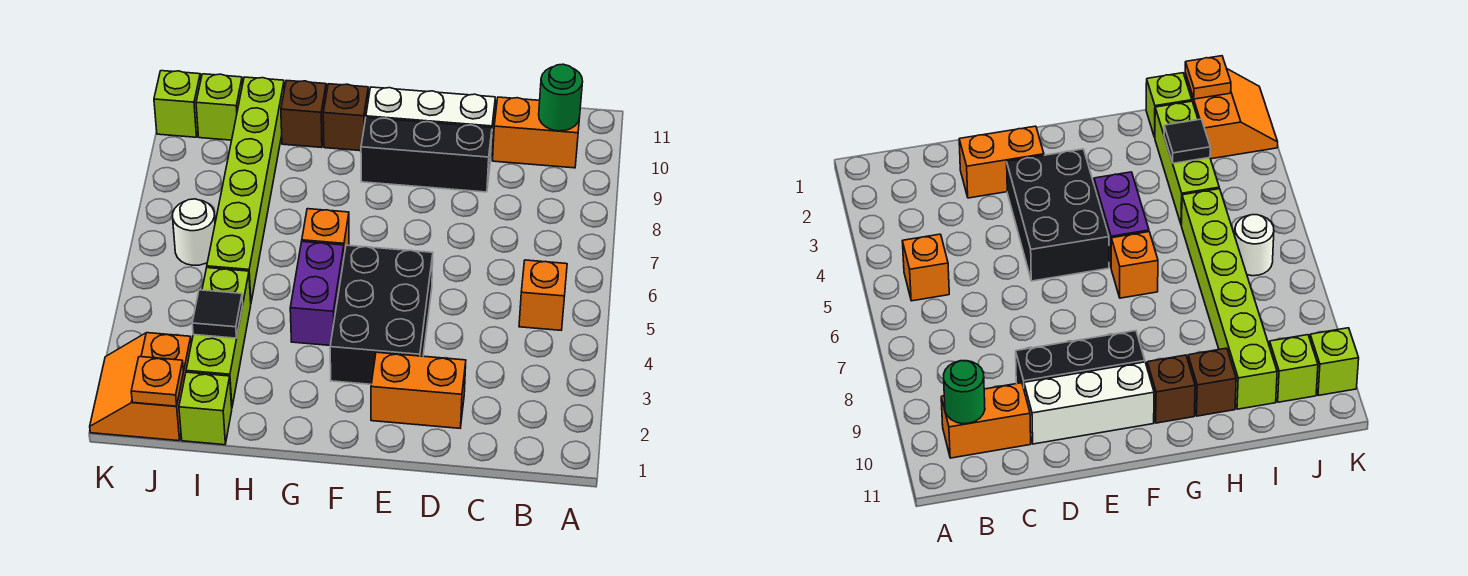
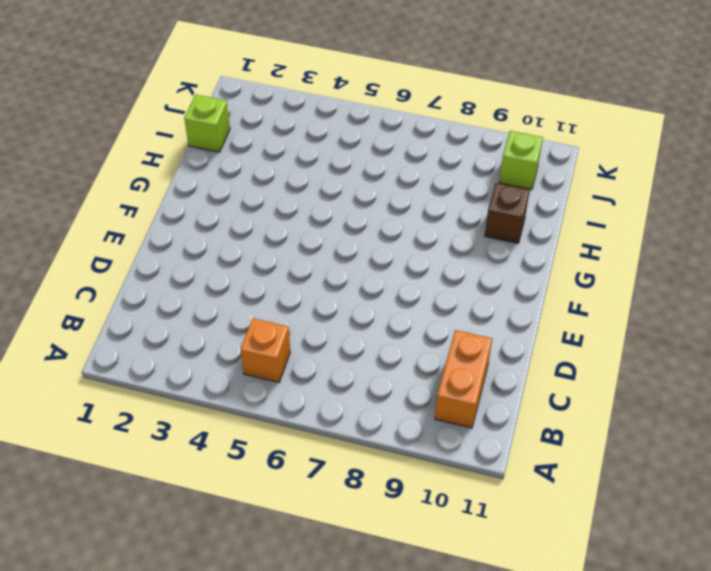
none -> orange brick D2:E2 level 1
none -> black brick D9:F9 level 1
none -> white brick D10:F10 level 1

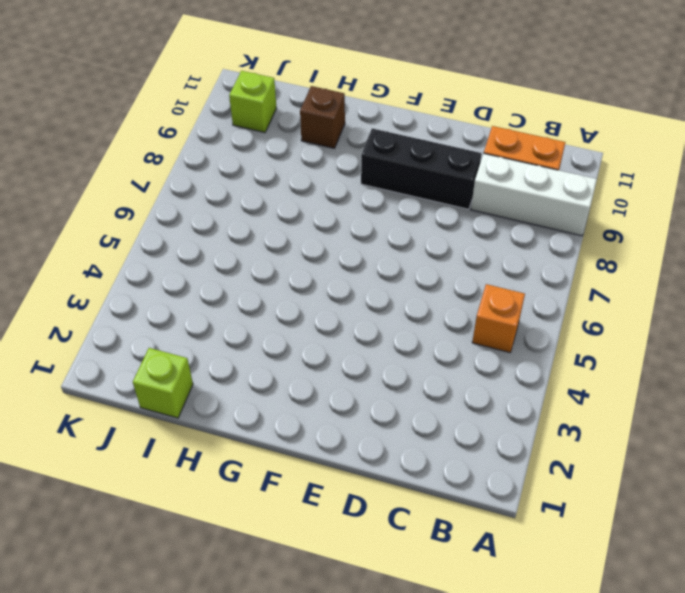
white brick A9:C9 level 1 -> white brick D10:F10 level 1
none -> orange brick D2:E2 level 1
none -> black brick E3:F5 level 1
none -> purple brick G4:G5 level 1

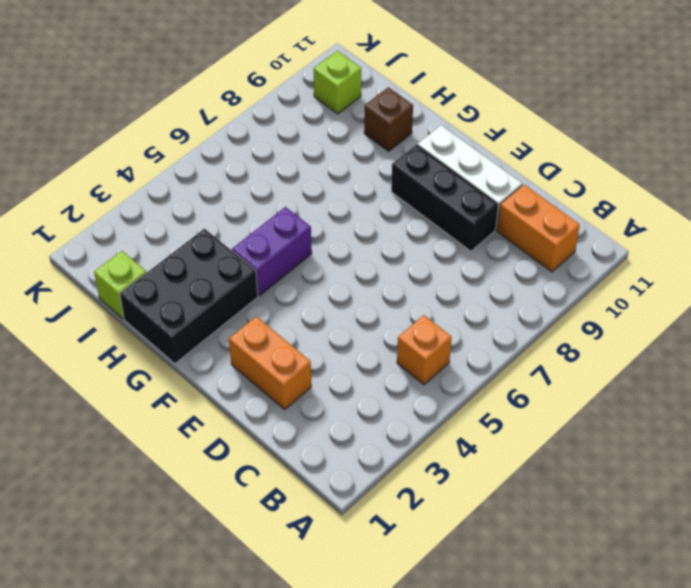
black brick G1:H3 level 1 -> black brick E3:F5 level 1
none -> orange brick G6 level 1
none -> brown brick G10 level 1
none -> lime brick I2:I4 level 1

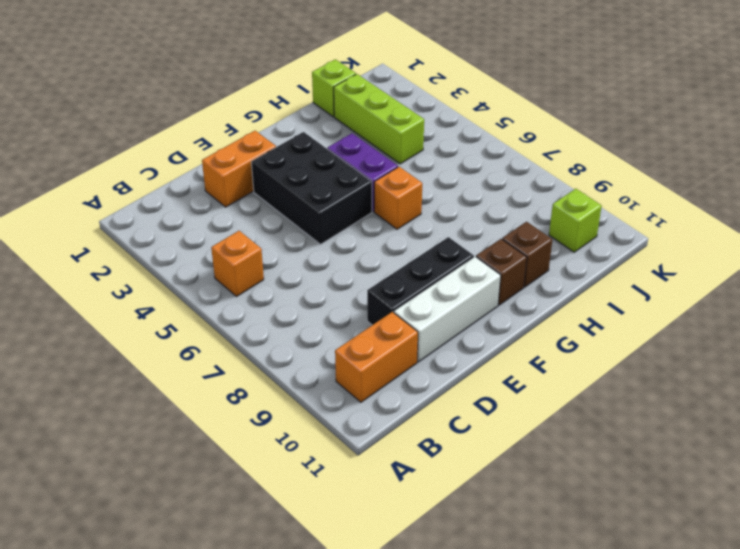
none -> lime brick I5:I10 level 1
none -> orange slope J1:K2 level 1 top J
none -> white round brick J6 level 1

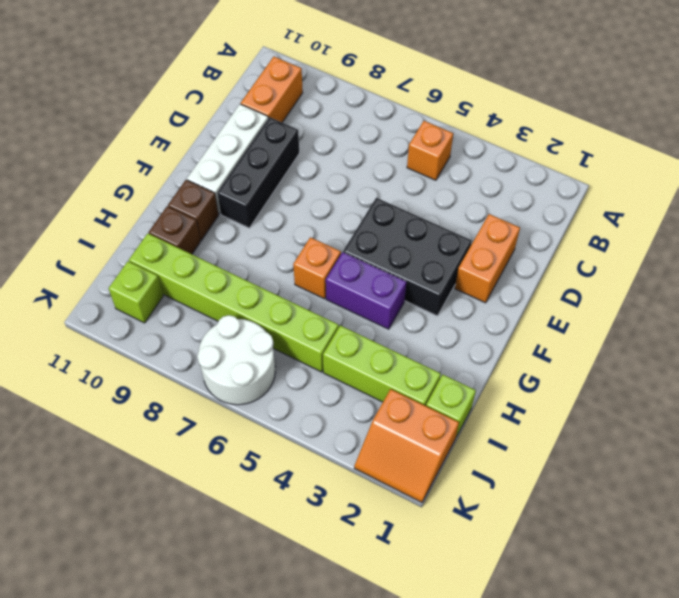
white round brick J6:K7 level 1 -> white round brick J6 level 1
none -> lime brick K10 level 1
none -> green round brick B10 level 2
none -> black tile I3 level 2

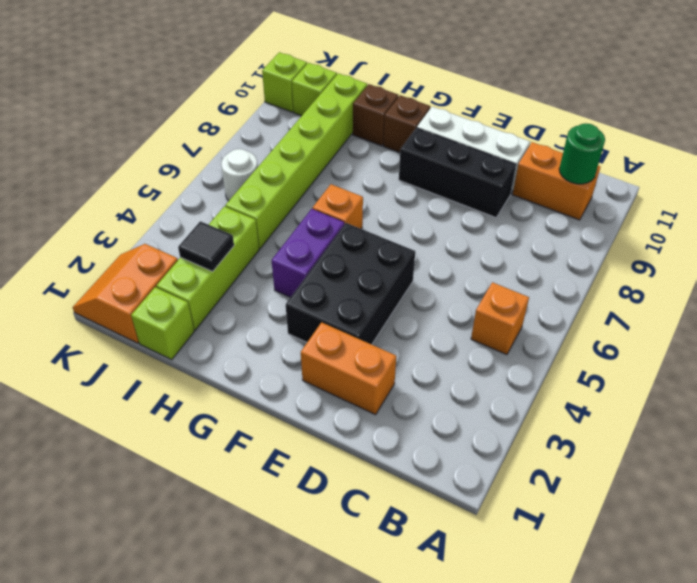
none -> orange plate J1 level 2

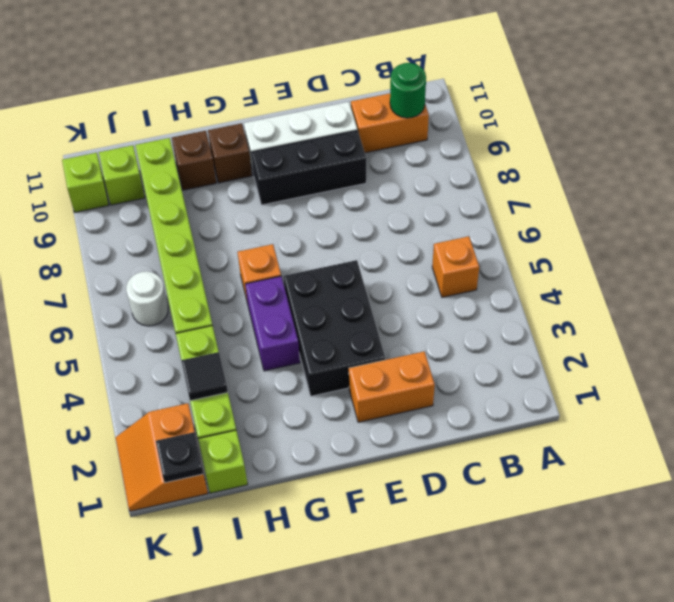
black plate J1 level 2 -> orange plate J1 level 2

